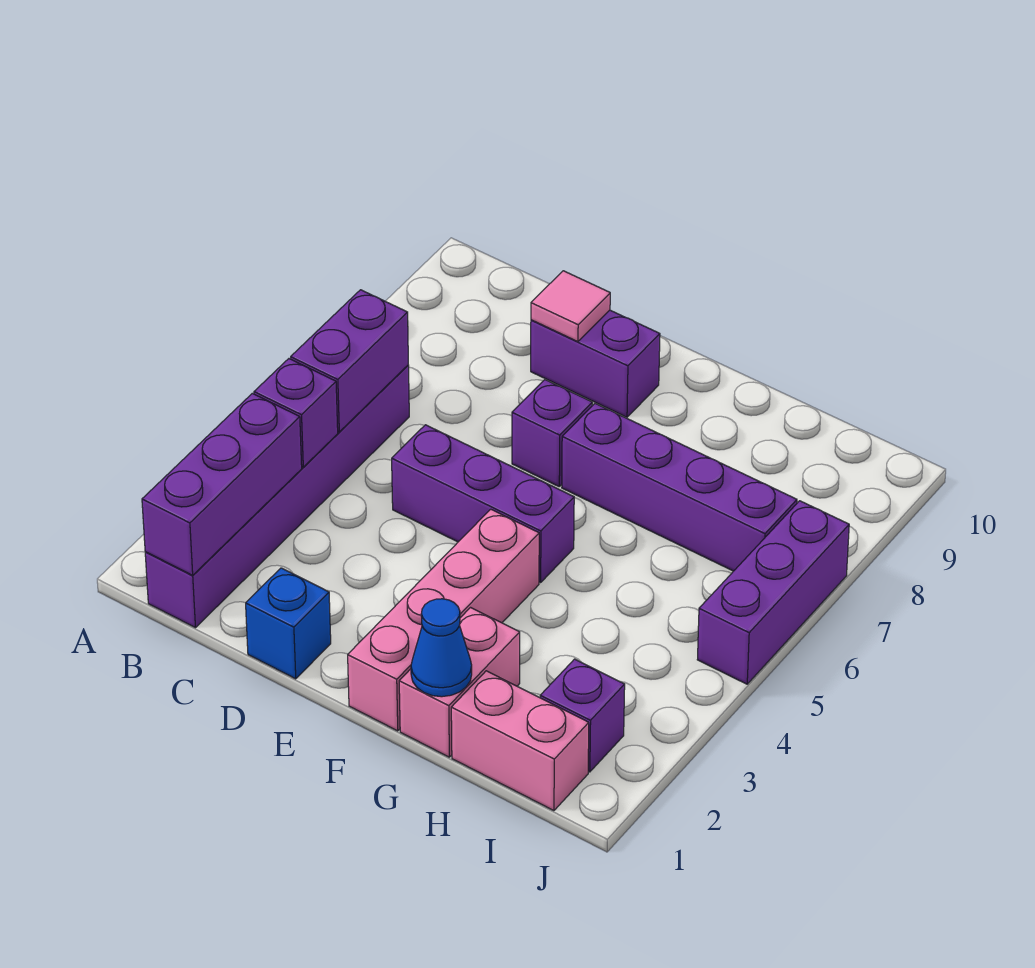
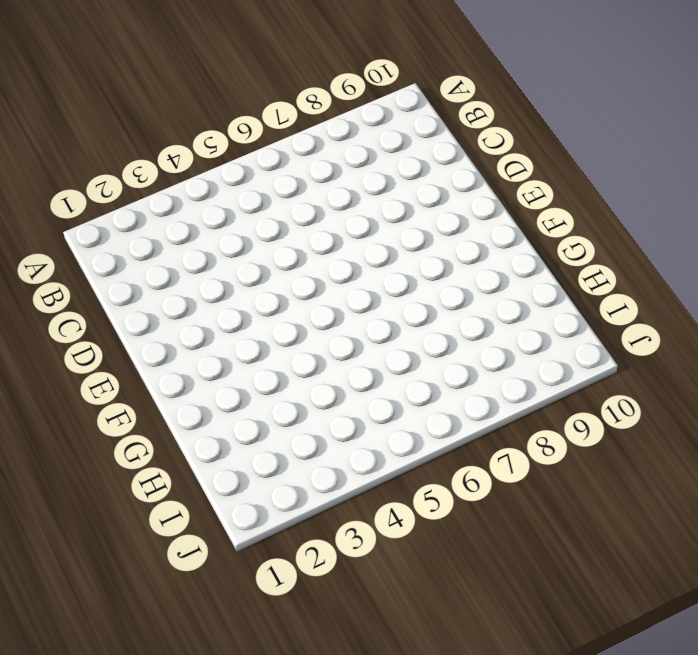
none -> purple brick B1:B6 level 1
none -> blue brick D1 level 1
none -> purple brick D5:F5 level 1

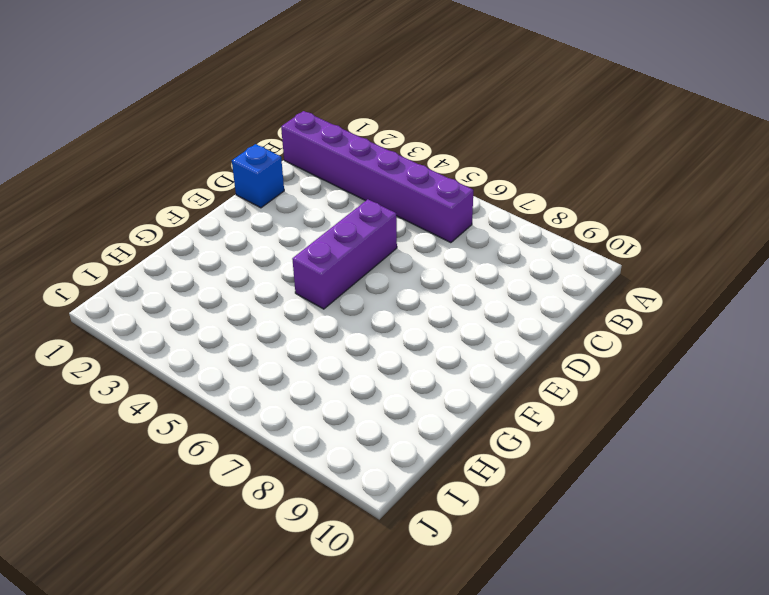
none -> purple brick D9:E9 level 1
none -> purple brick E7 level 1
none -> pink brick F1:F4 level 1

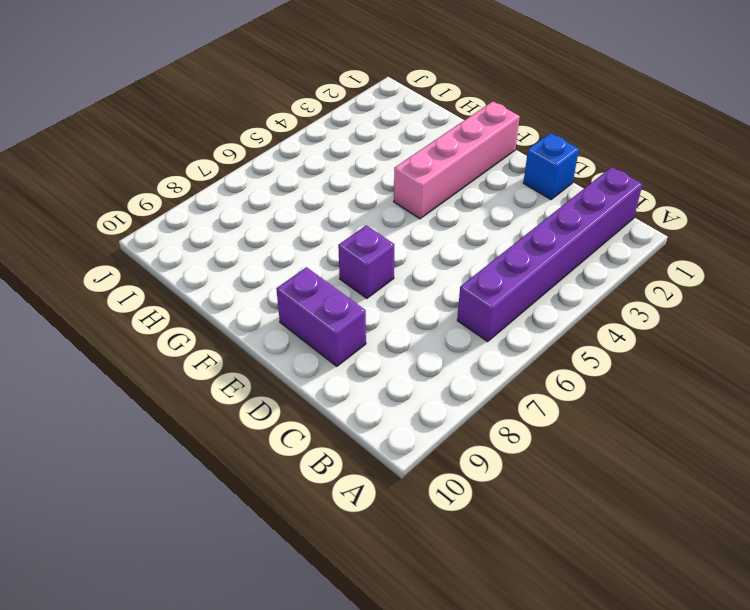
none -> purple brick D5:F5 level 1
none -> purple brick F7:I7 level 1
none -> pink brick G1:G2 level 1

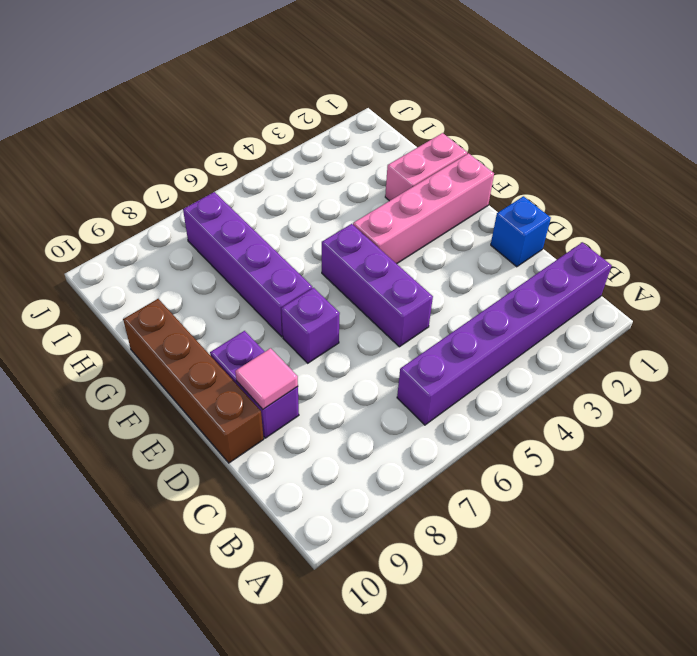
brown brick D10:G10 level 1 -> none
none -> pink brick H1:I1 level 1
none -> purple brick I2 level 1
none -> purple brick J5:J7 level 1

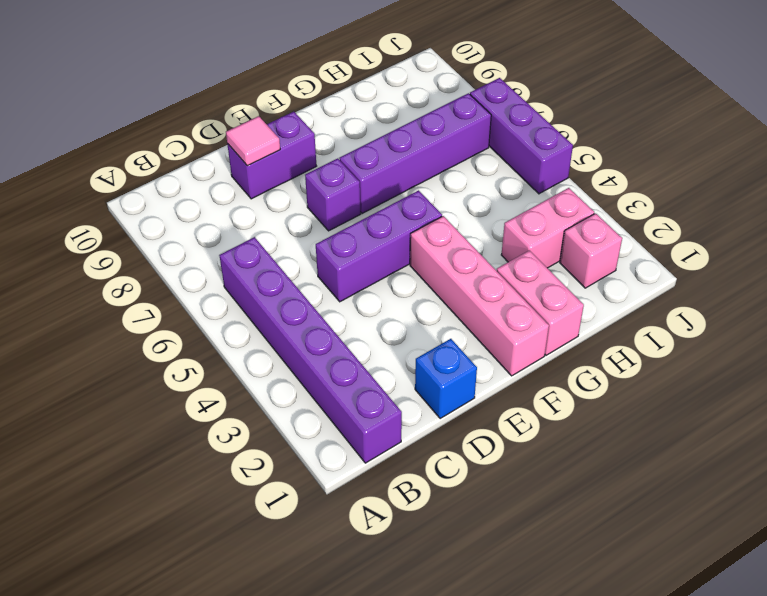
pink brick H3:I3 level 1 -> pink brick H1:I1 level 1
pink brick I2 level 1 -> purple brick I2 level 1
none -> purple brick B1:B3 level 2
none -> purple brick B4 level 2
none -> purple brick B5:B6 level 2

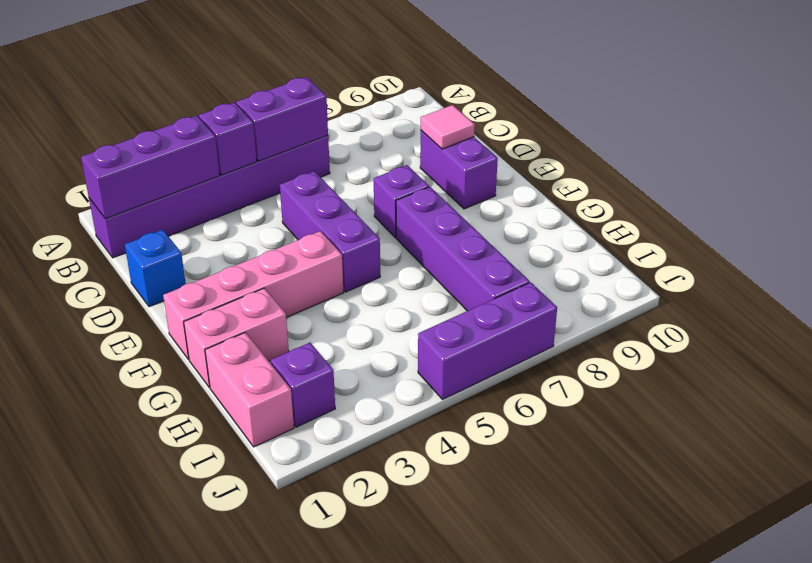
none -> blue cone G1 level 2

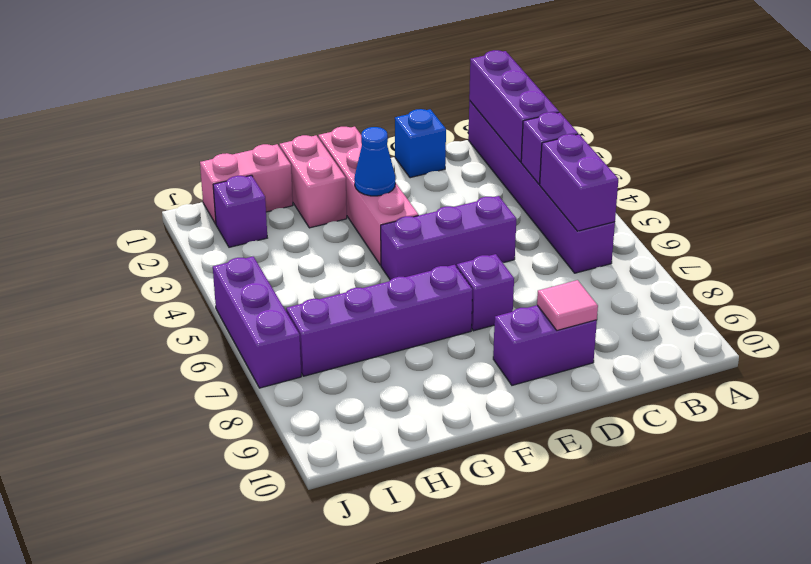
blue cone F3 level 2 -> blue cone G1 level 2

